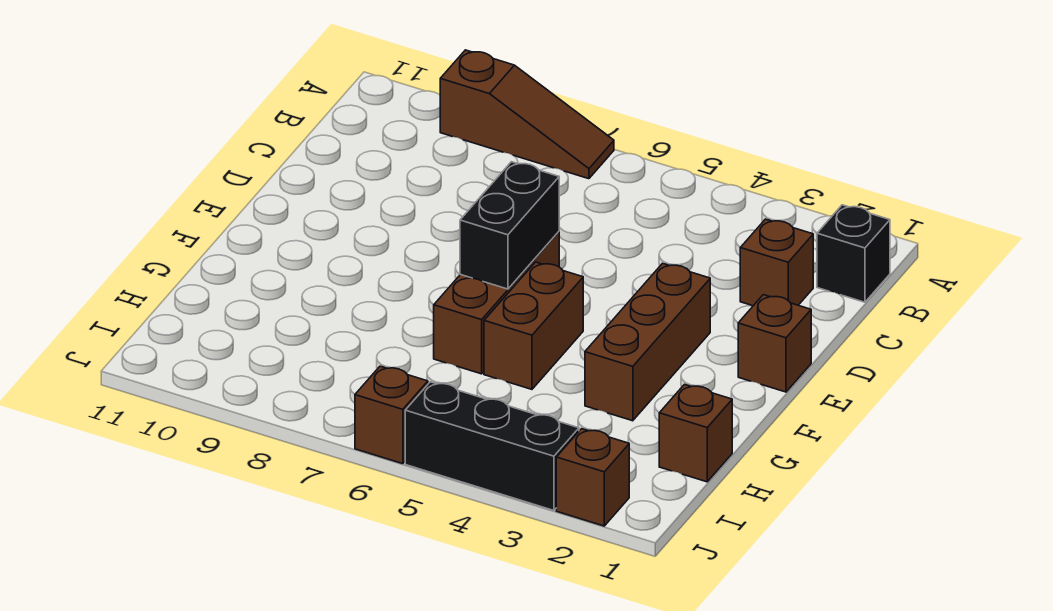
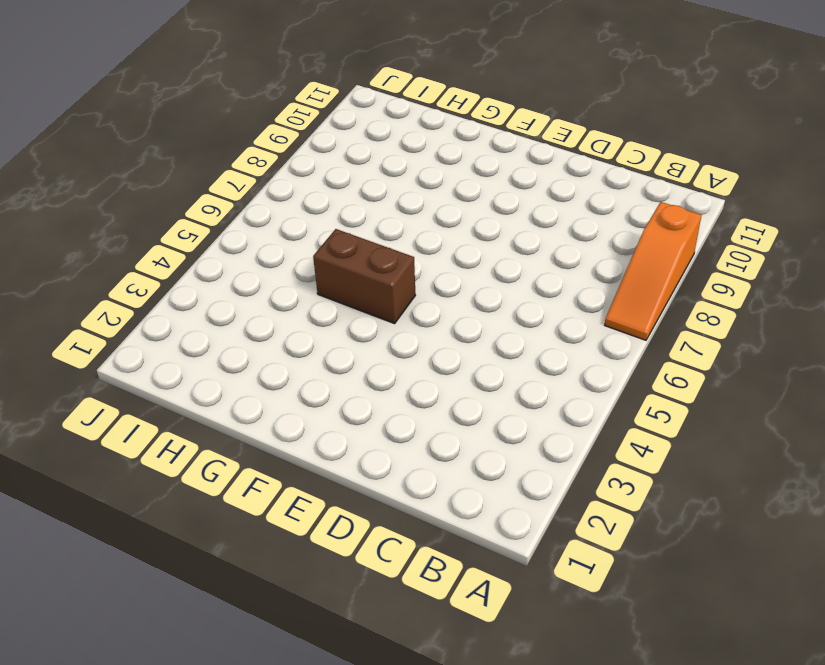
orange slope A7:A9 level 1 top 9 -> brown slope A7:A9 level 1 top 9
none -> black brick B1 level 1
none -> brown brick C2 level 1
none -> brown brick E1 level 1

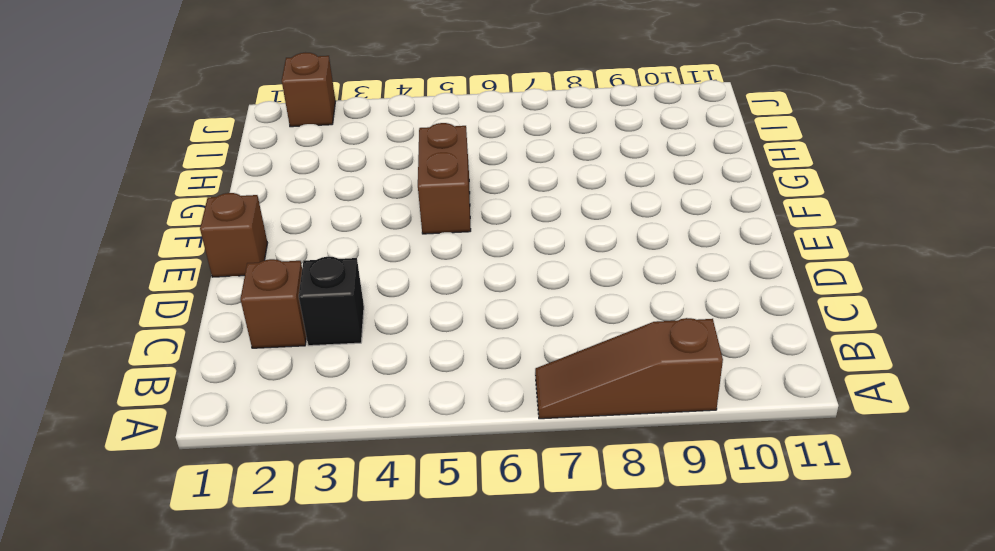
black brick C3 level 1 -> black brick B1 level 1
none -> brown brick E3:G3 level 1
none -> brown brick E6:G6 level 1
none -> brown brick H1 level 1

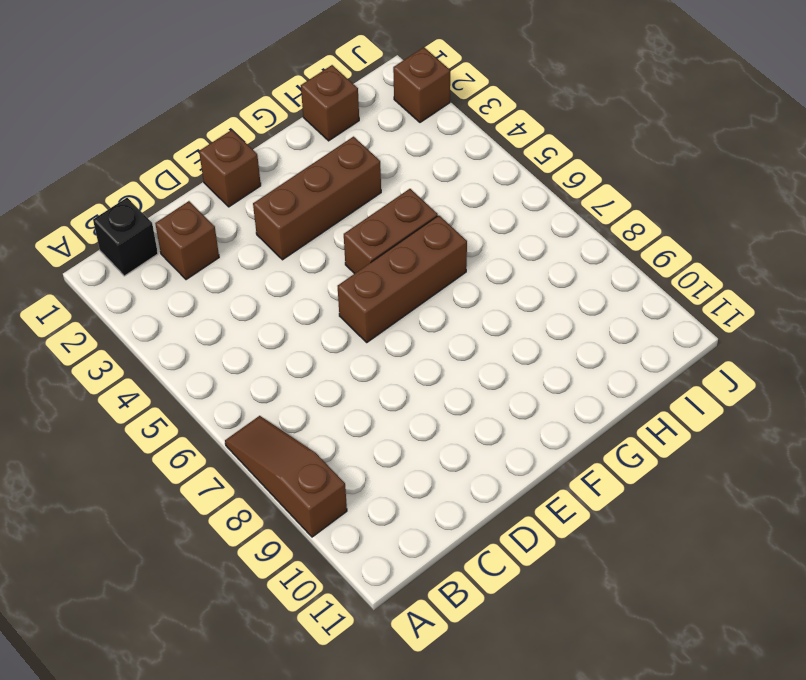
none -> black brick J3:J5 level 1
none -> brown brick J6 level 1
none -> black brick E6:F6 level 2

